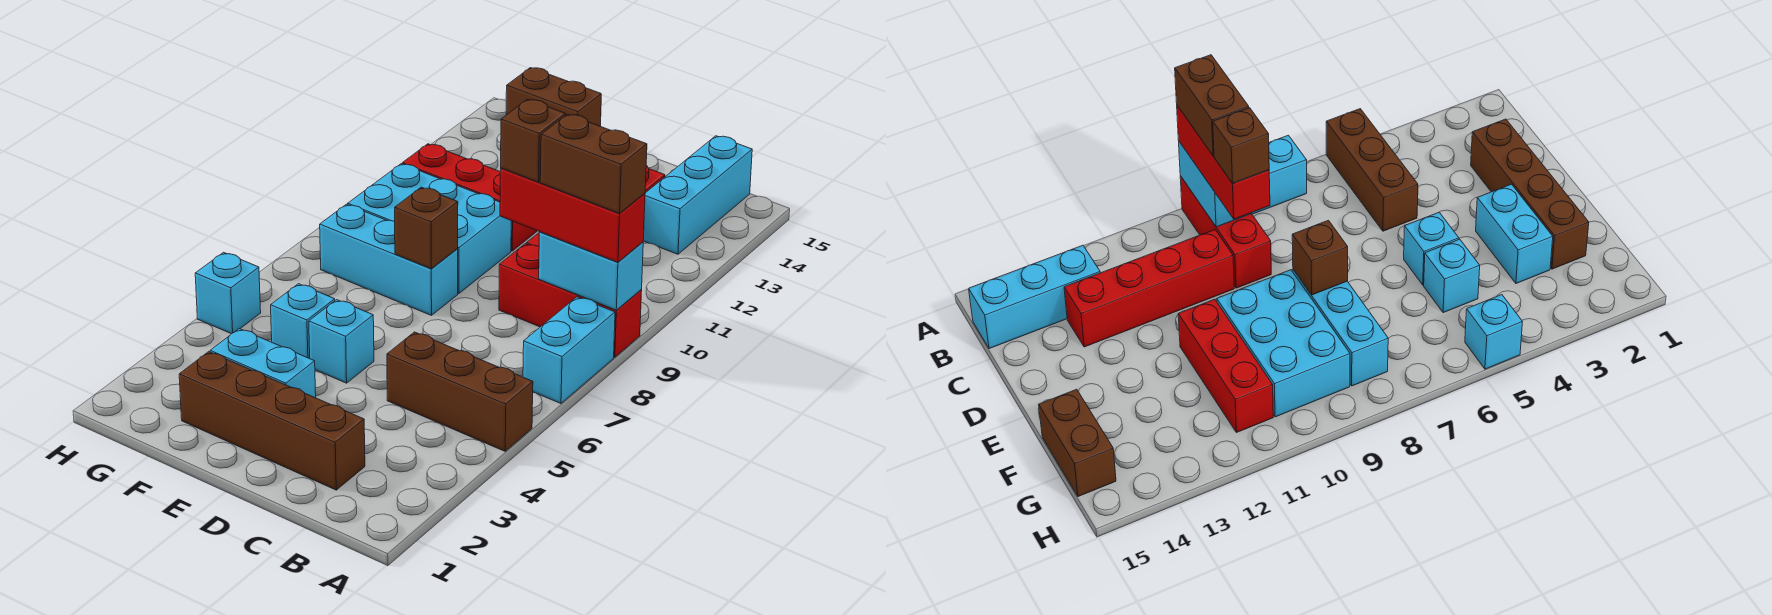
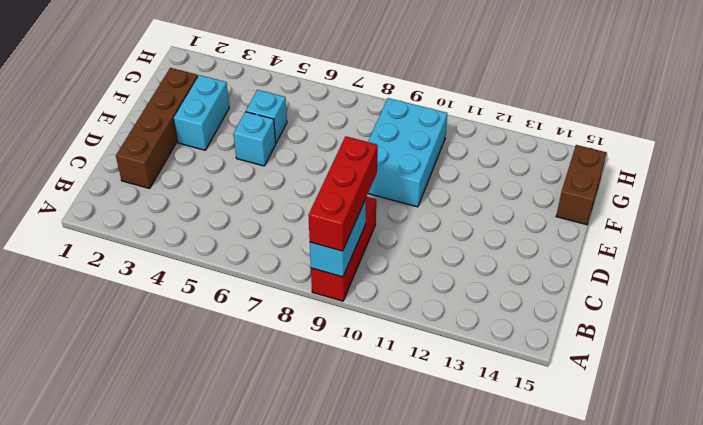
none -> brown brick A5:C5 level 1
none -> cyan brick A7:A8 level 1
none -> cyan brick B13:B15 level 1

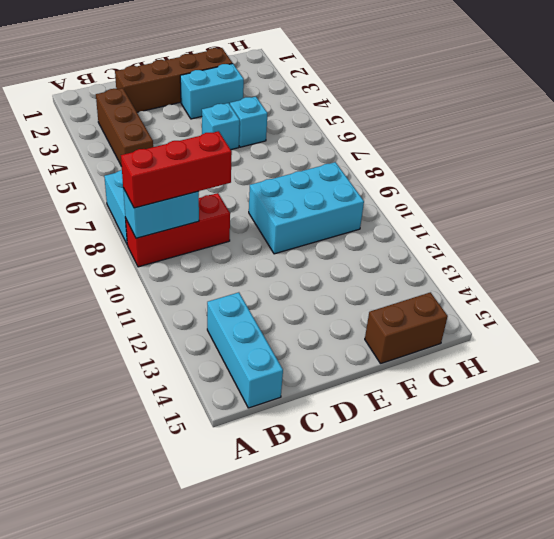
brown brick B3:B5 level 1 -> brown brick A5:C5 level 1
none -> red brick C10:C13 level 1
none -> cyan brick E8:G8 level 1
none -> red brick E11:G11 level 1

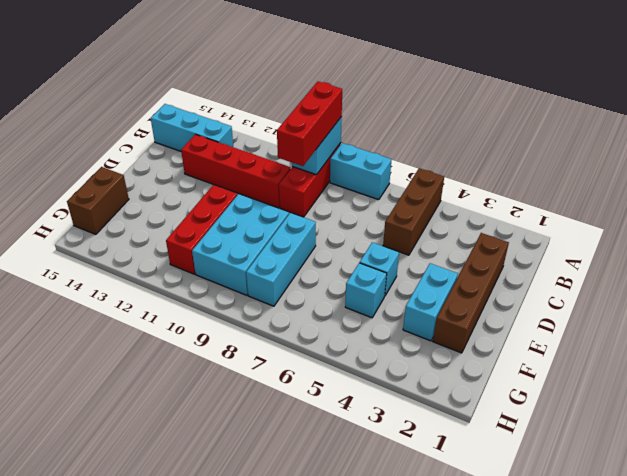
none -> cyan brick H5 level 1
none -> brown brick E8 level 2
none -> brown brick A9:B9 level 4

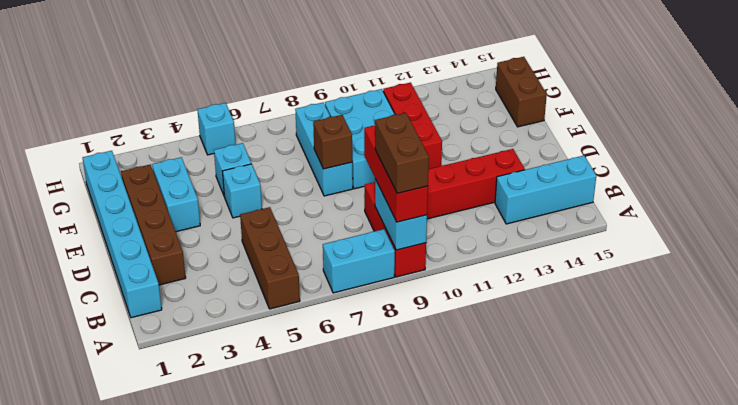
cyan brick B1:G1 level 1 -> none
none -> brown brick C9 level 4

